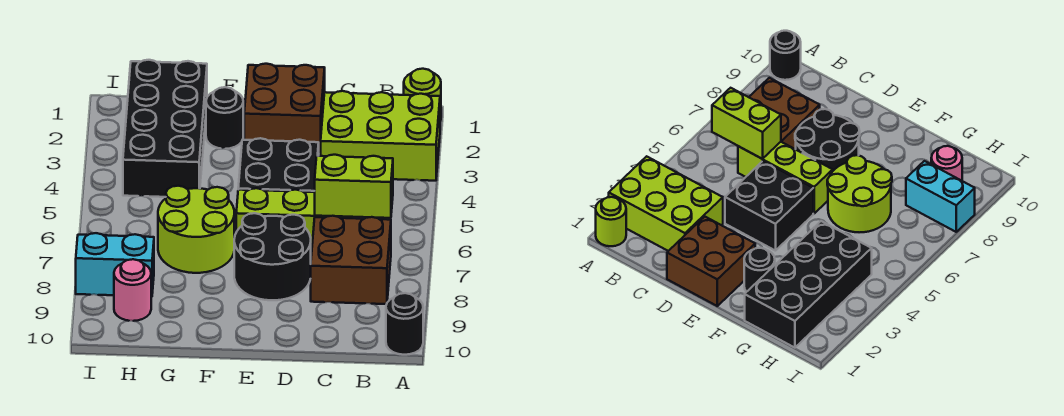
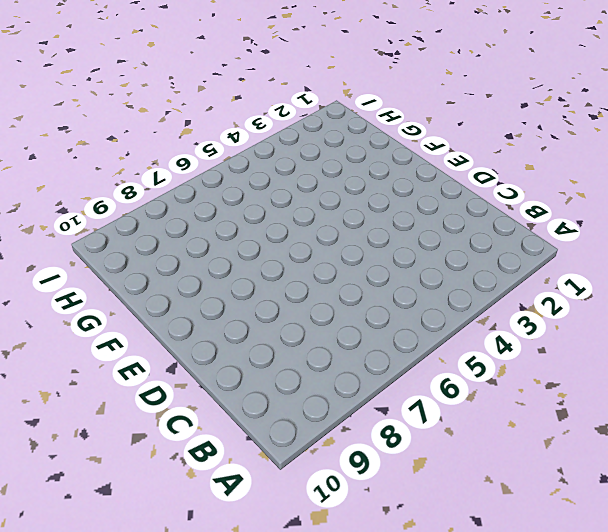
none -> lime round brick A1 level 1
none -> lime brick A2:C3 level 1
none -> black round brick A10 level 1

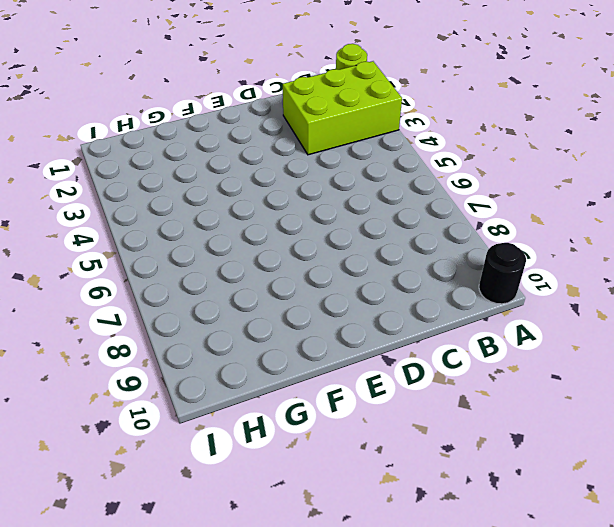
none -> brown brick B7:C8 level 1
none -> lime brick C6:E6 level 1
none -> brown brick D1:E2 level 1

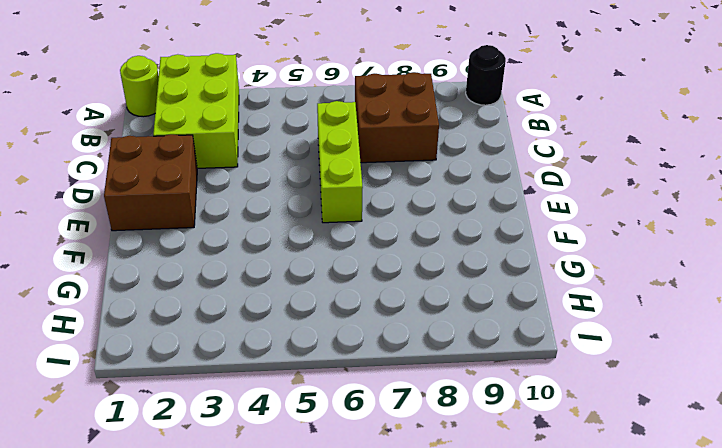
none -> black brick D4:E5 level 1
none -> black round brick D7:E8 level 1
none -> black round brick F2 level 1

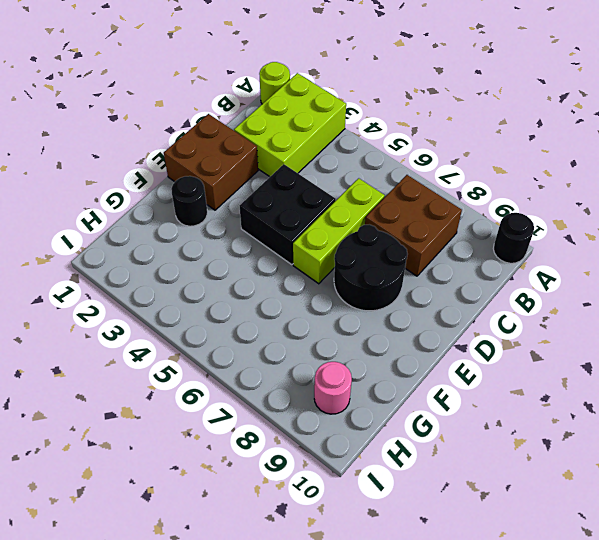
none -> lime round brick F6:G7 level 1
none -> black brick G1:H4 level 1
none -> cyan brick H8:I8 level 1

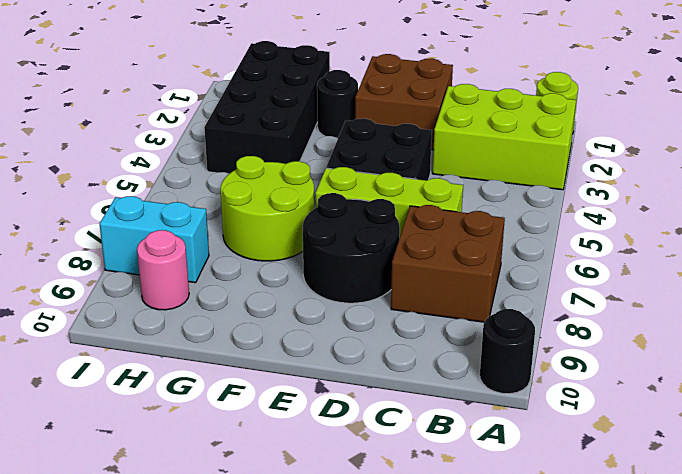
none -> lime brick B6:C6 level 2

